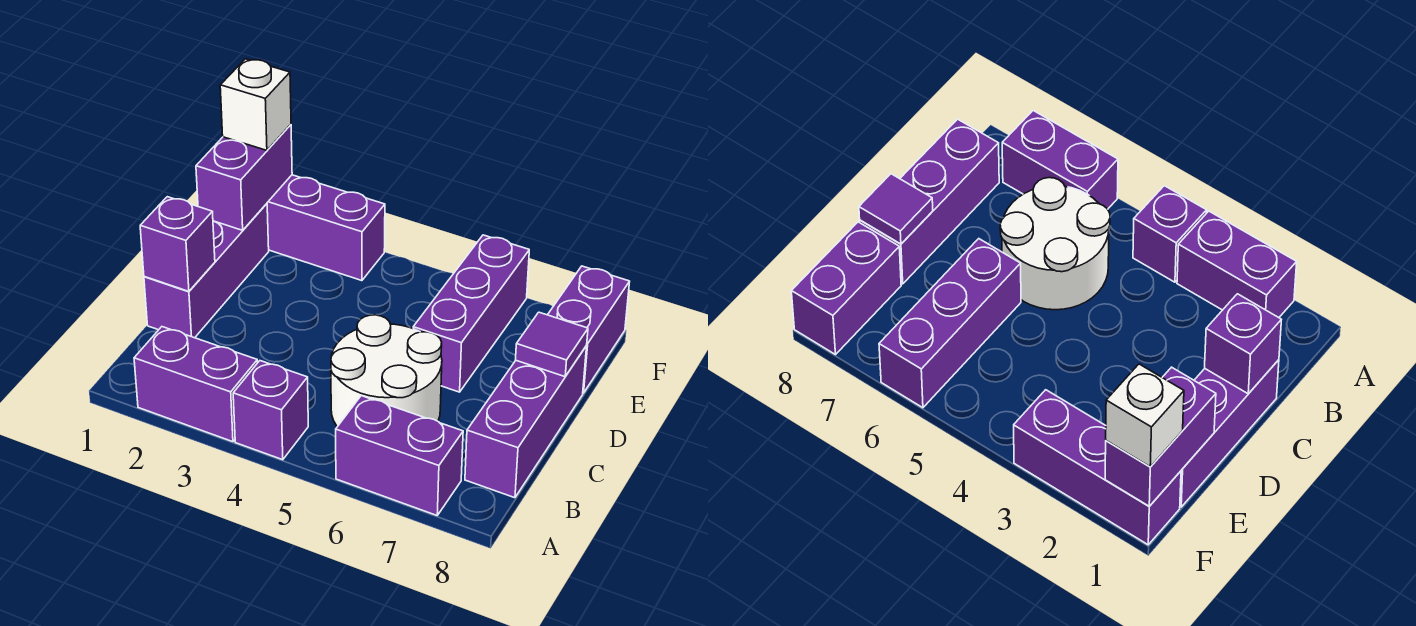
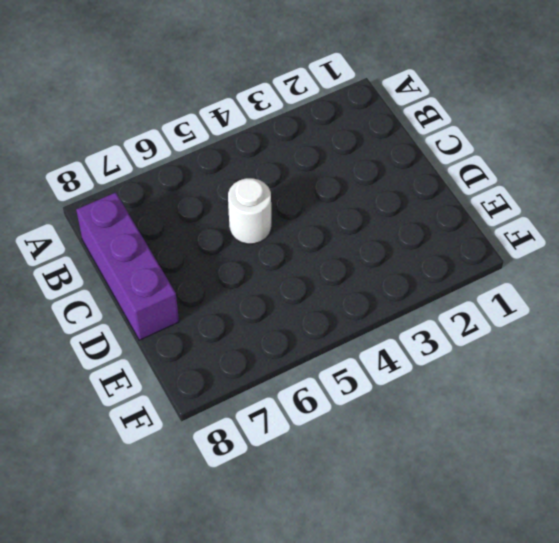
white round brick C5 level 1 -> white round brick B5:C6 level 1
none -> purple brick A2:A3 level 1
none -> purple brick A4 level 1
none -> purple brick A6:A7 level 1

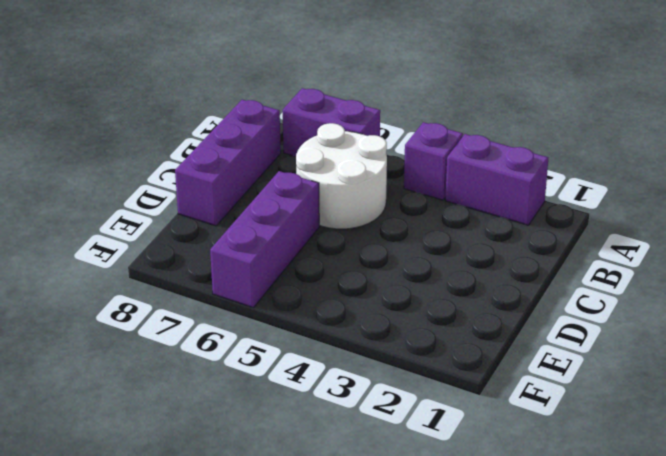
none -> purple brick C1:E1 level 1
none -> purple brick E8:F8 level 1
none -> purple brick F1:F3 level 1

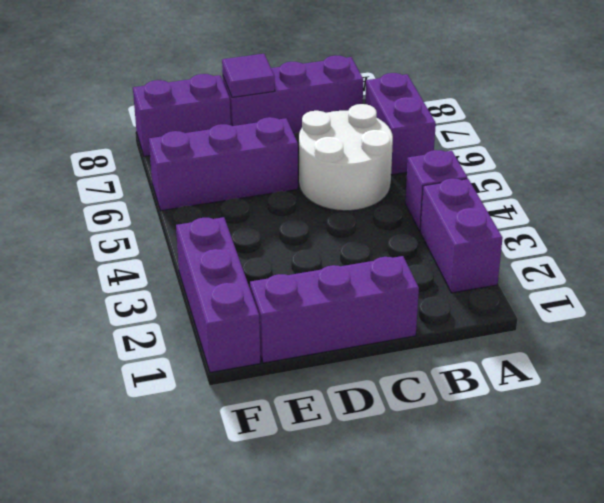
none -> purple brick C1 level 2
none -> purple brick E1:F1 level 2
none -> white brick F1 level 3

